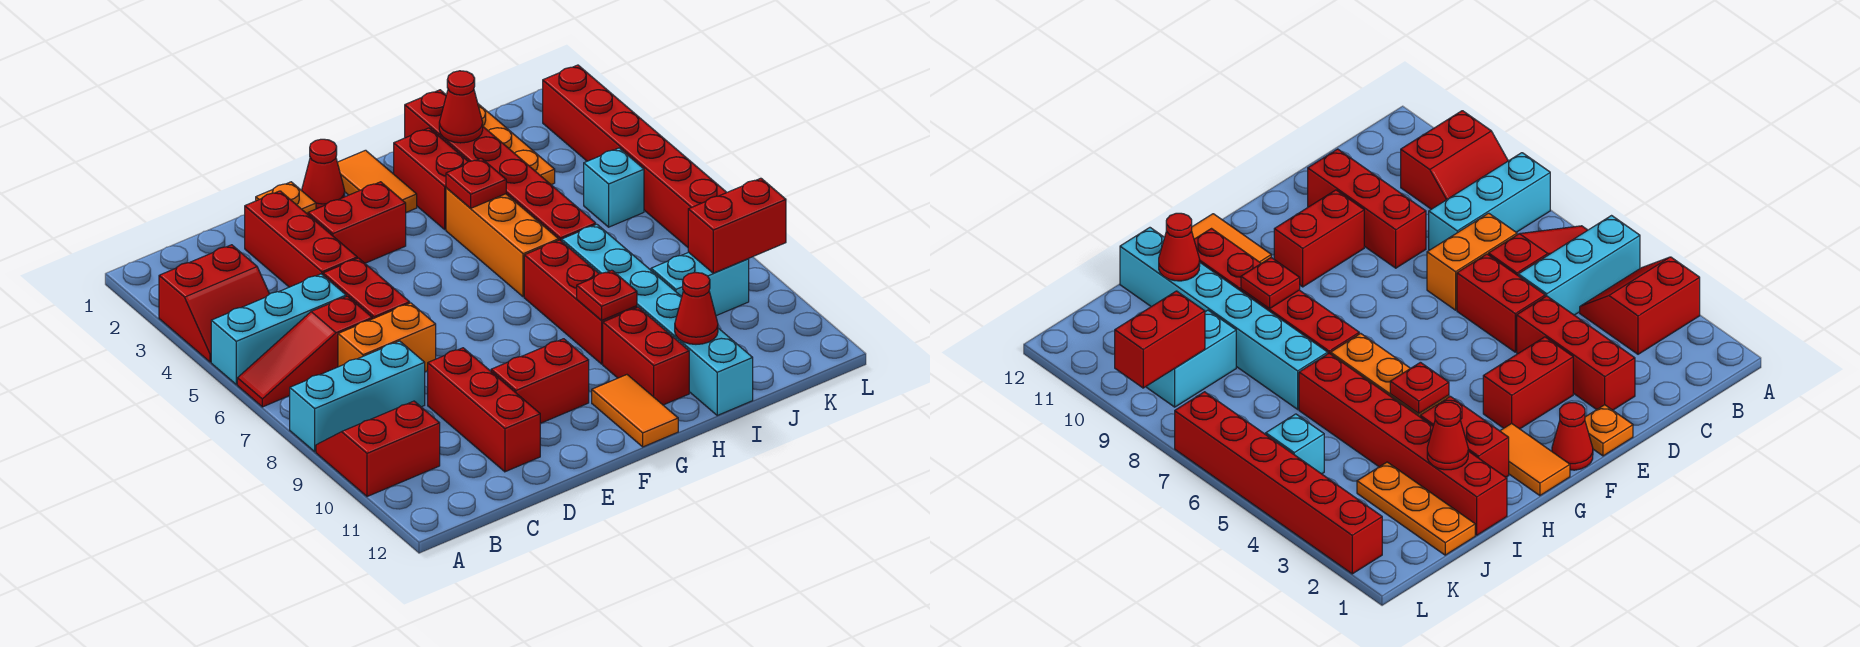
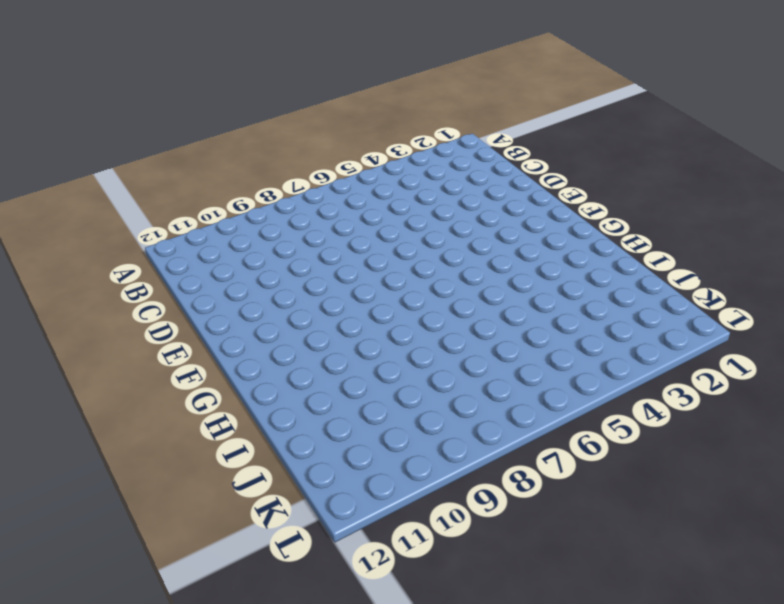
none -> red slope A3:B4 level 1 top 3
none -> cyan brick A5:C5 level 1
none -> red slope A6:C6 level 1 top C
none -> cyan brick A8:C8 level 1

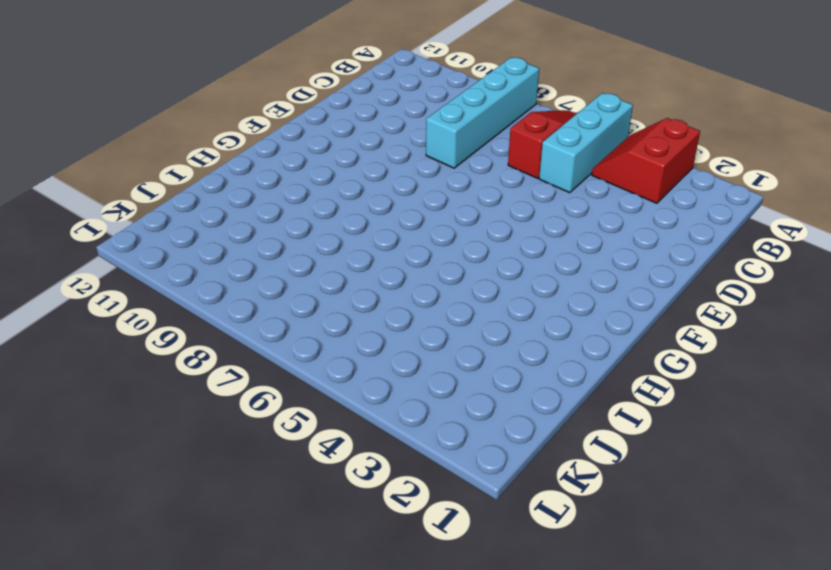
cyan brick A8:D8 level 1 -> cyan brick A8:C8 level 1
none -> red slope A9:B10 level 1 top 10
none -> orange brick C7:D7 level 1
none -> red brick D2:D4 level 1
none -> red brick D5:D6 level 1

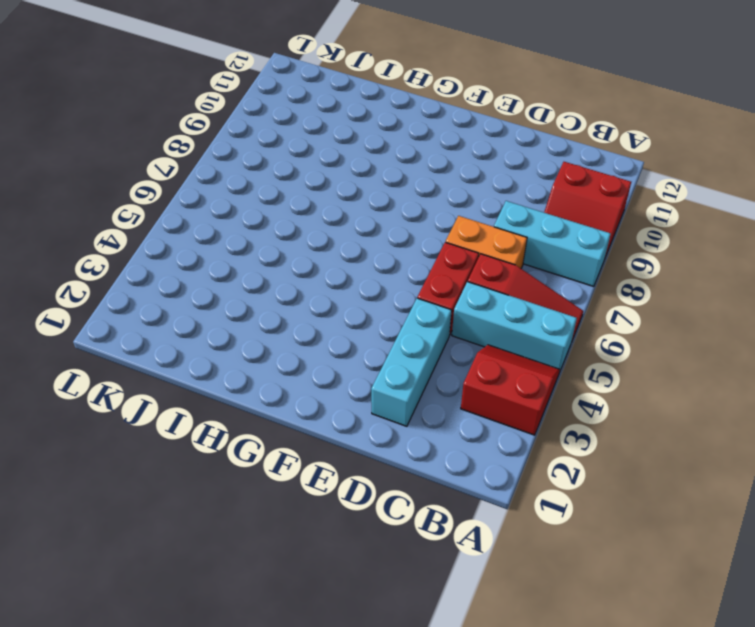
cyan brick D2:D4 level 1 -> red brick D2:D4 level 1
none -> red brick D9:D11 level 1
none -> orange plate E1 level 1
none -> red brick E3:F3 level 1
none -> red brick E10:F10 level 1

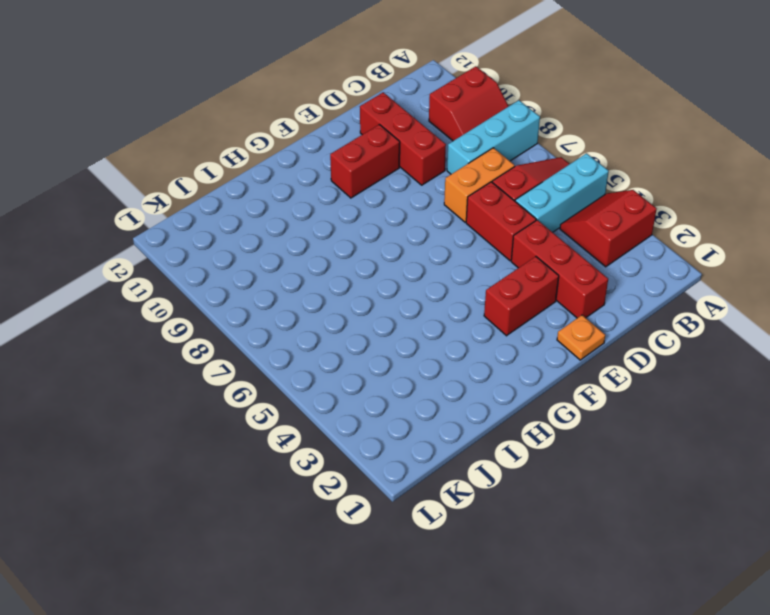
none -> red cone F1 level 1
none -> orange tile G1:G2 level 1
none -> orange tile G11:G12 level 1
none -> red brick H2:H3 level 1

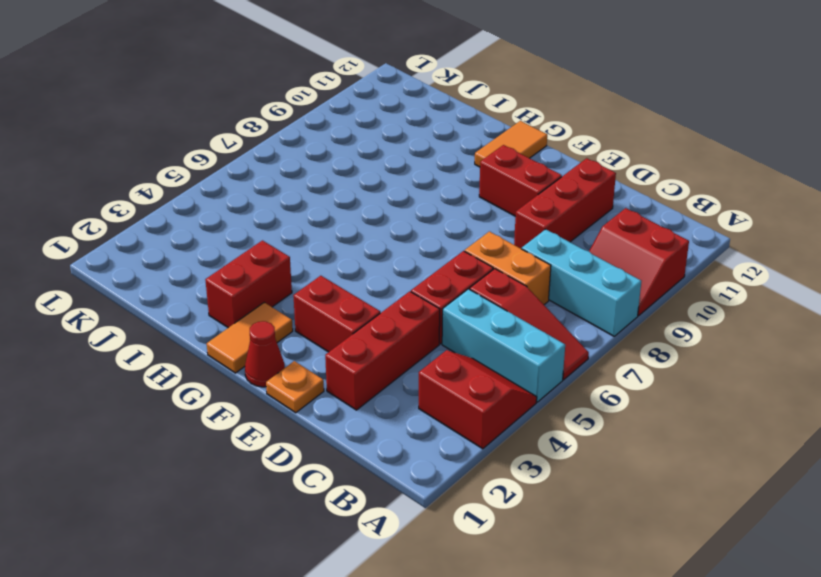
none -> orange brick H4:H6 level 1
none -> red brick H7:H9 level 1
none -> red brick H10:H11 level 1
none -> red brick I1:I6 level 1

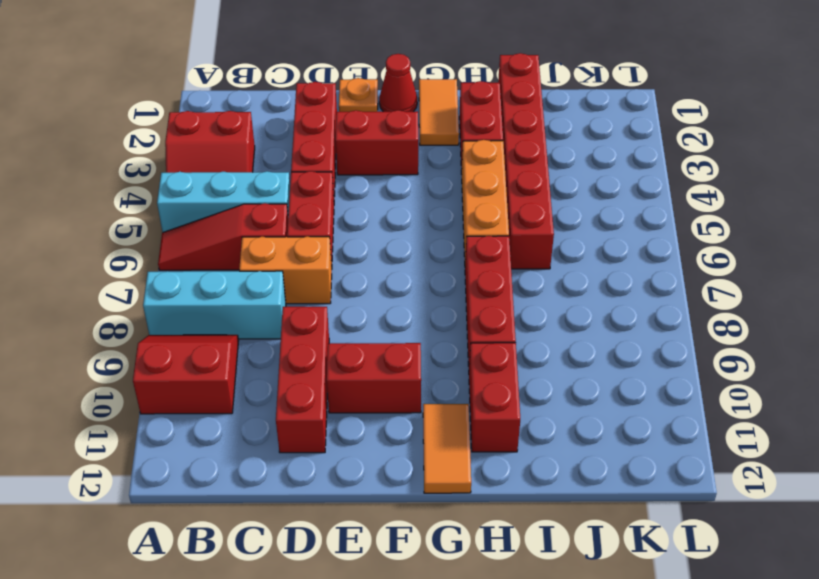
none -> cyan brick I7:I12 level 1
none -> orange plate J1:J3 level 1
none -> cyan brick J9:K9 level 1
none -> cyan brick K5 level 1

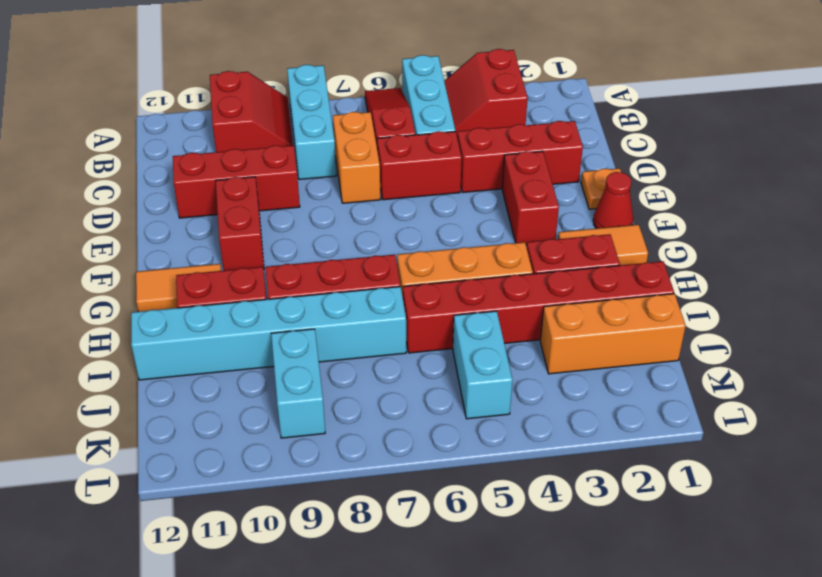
orange brick J1:J3 level 1 -> orange plate J1:J3 level 1
cyan brick J5:K5 level 1 -> cyan brick K5 level 1
none -> red brick L2:L7 level 1
none -> red plate H4 level 2
none -> red plate H9 level 2
none -> red cone I2 level 2

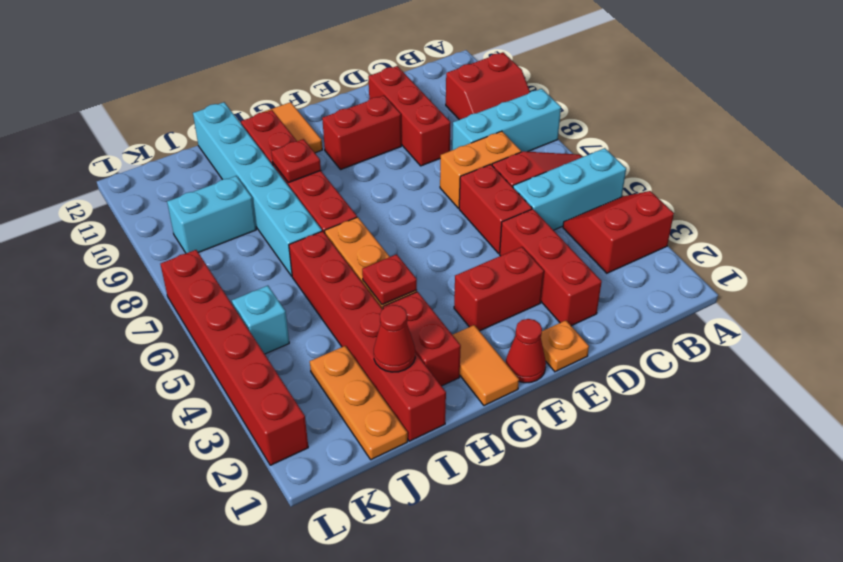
none -> red cone I11 level 2
none -> red brick K9:L9 level 2

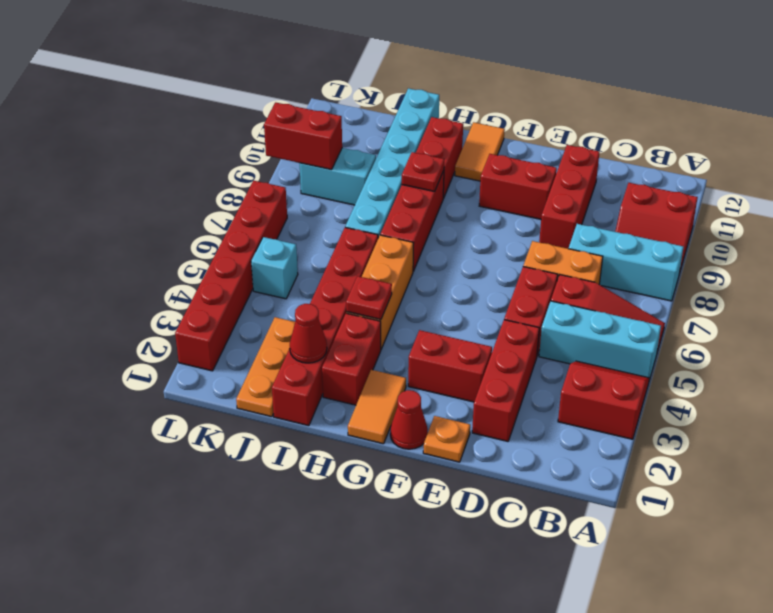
none -> red cone I11 level 2

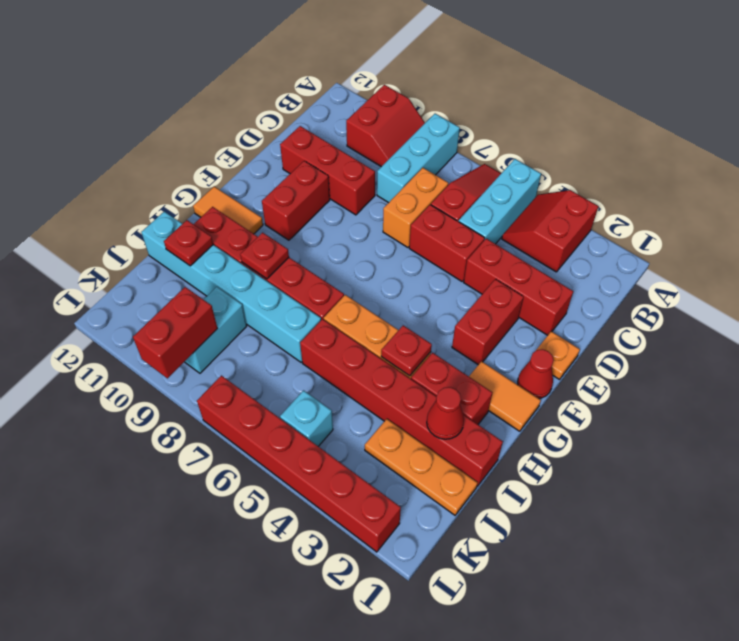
red plate I11 level 2 -> red cone I11 level 2

